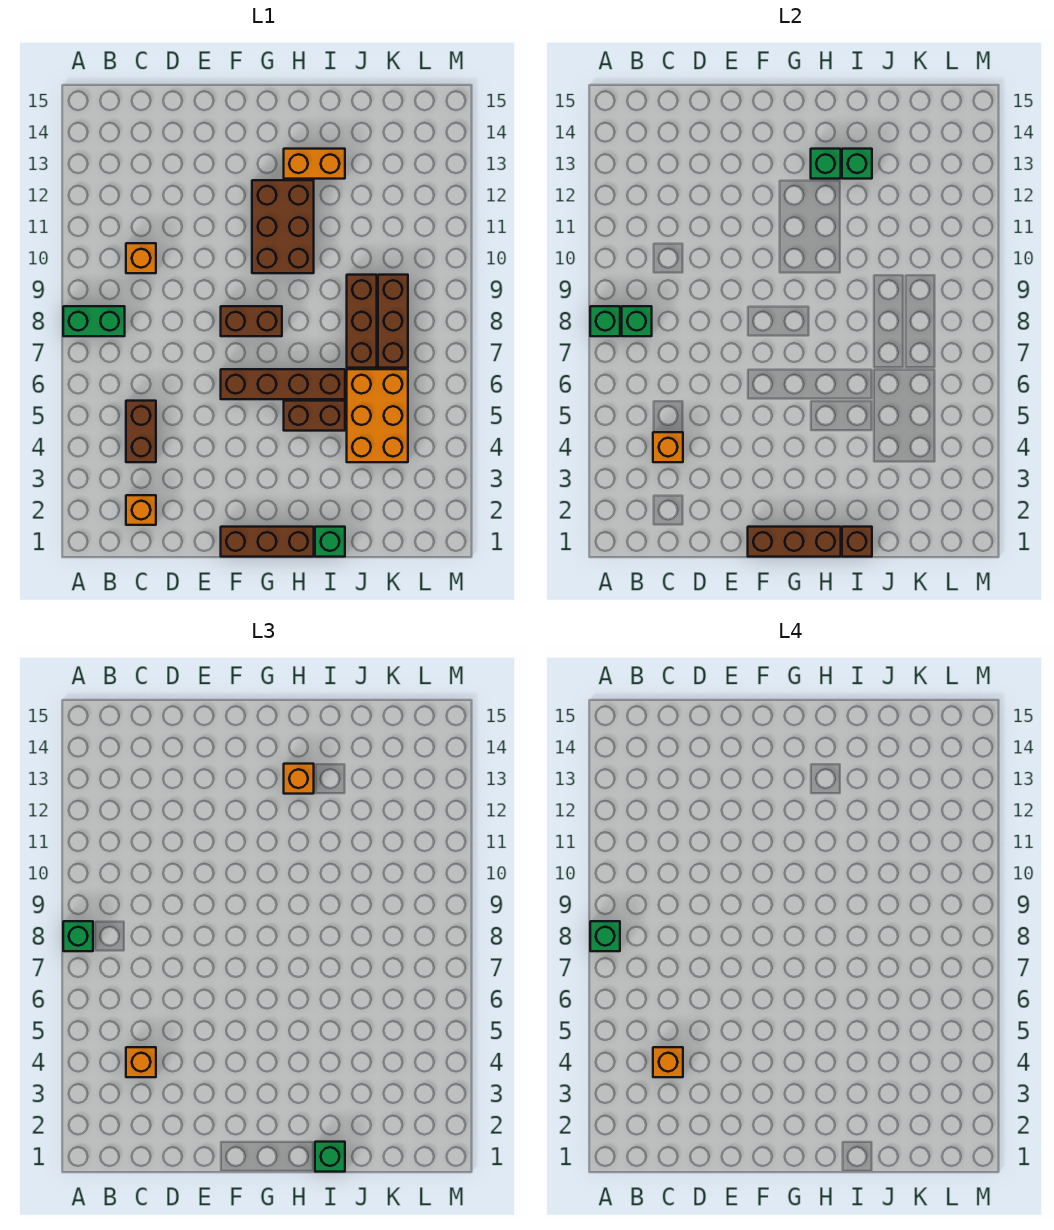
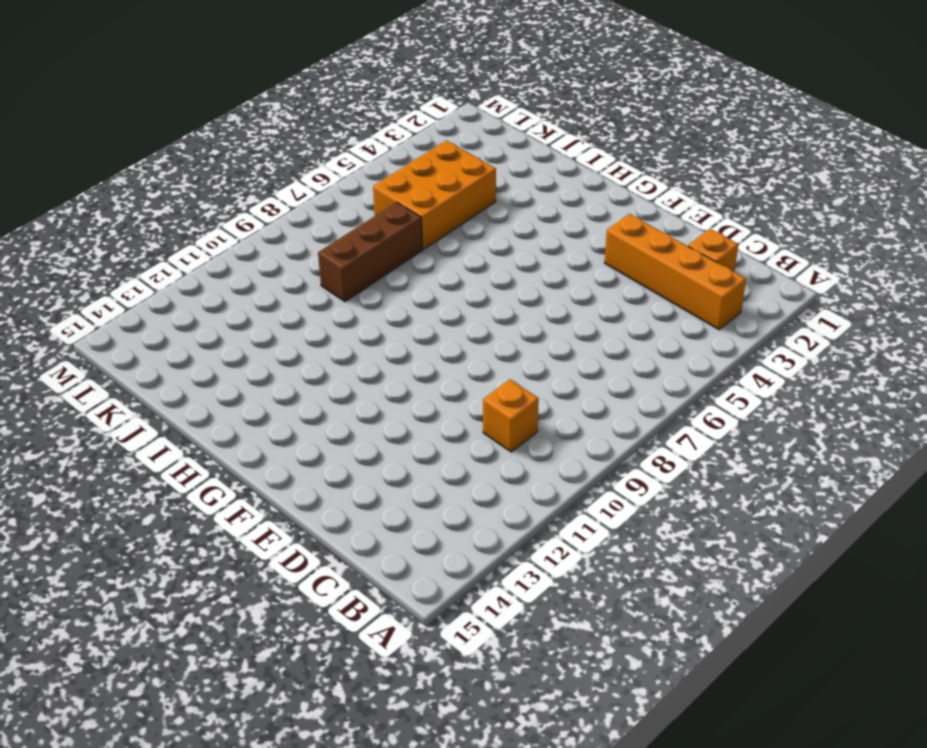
orange brick B3:E3 level 1 -> none
none -> green brick A8:B8 level 1
none -> brown brick C4:C5 level 1
none -> brown brick F1:H1 level 1

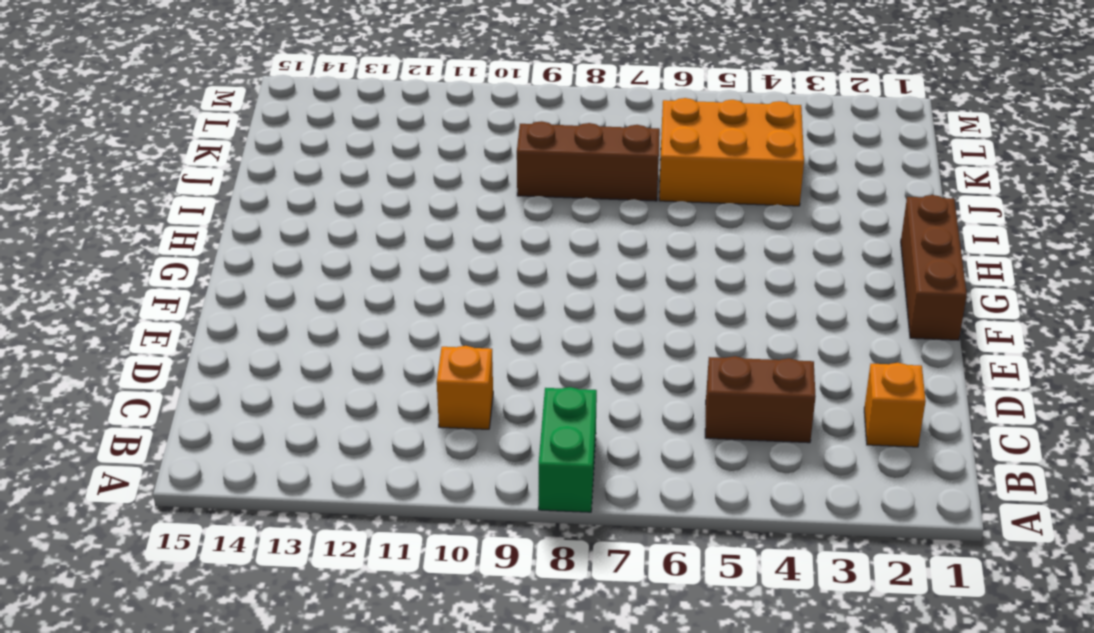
none -> brown brick F6:I6 level 1
none -> brown brick F8:G8 level 1
none -> brown brick G10:H12 level 1

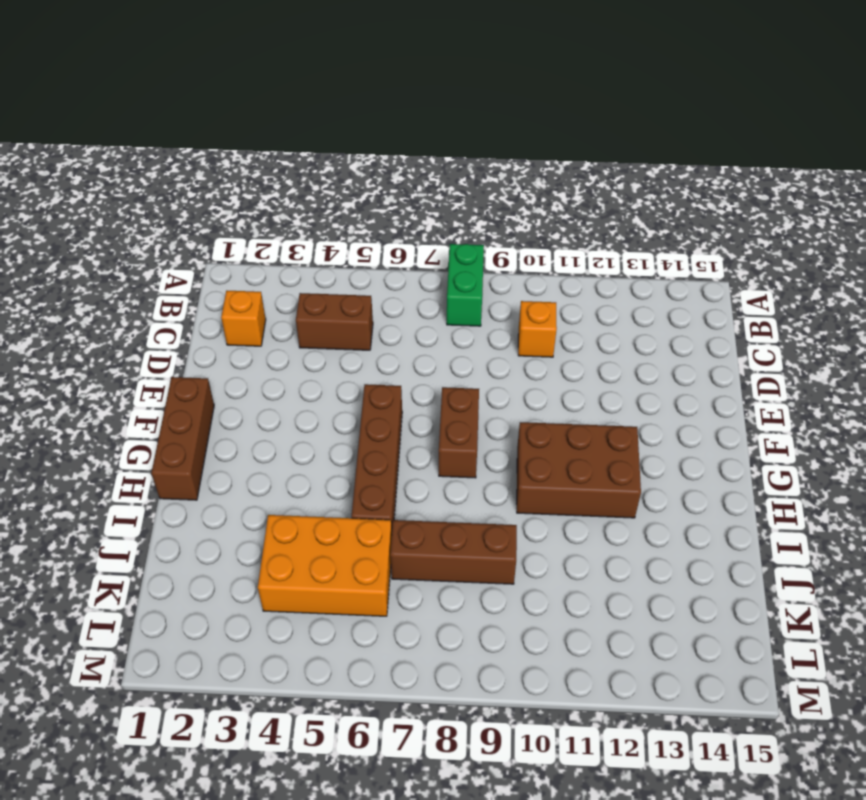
none -> brown brick H5:I5 level 1
none -> orange brick H13:I13 level 1
none -> green brick I1 level 1

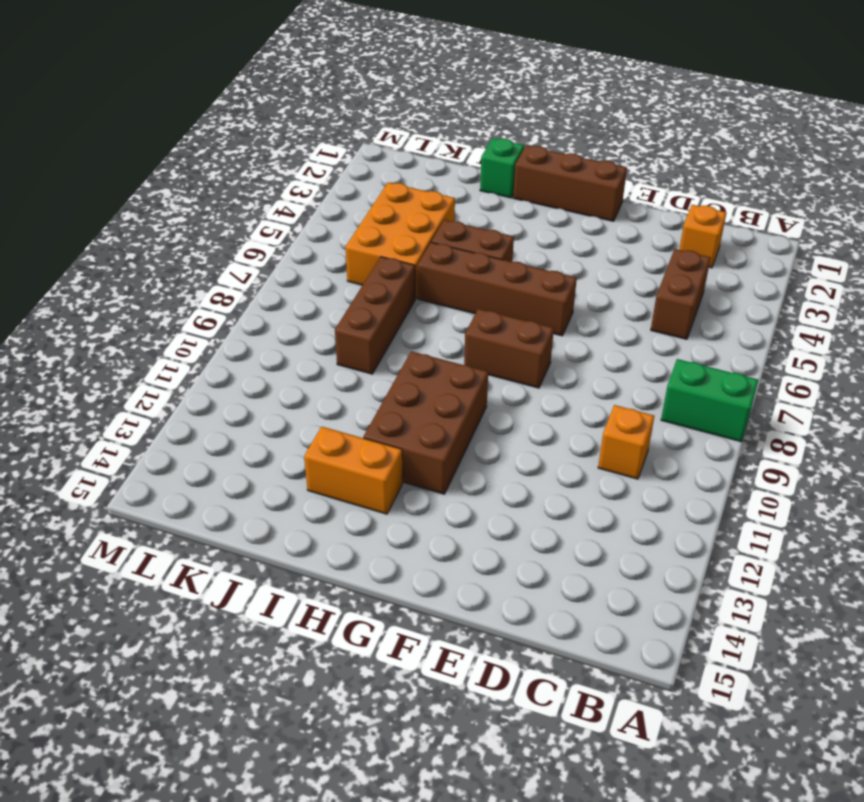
none -> brown brick K7:K9 level 1
none -> green brick A8 level 2
none -> green brick B8 level 2

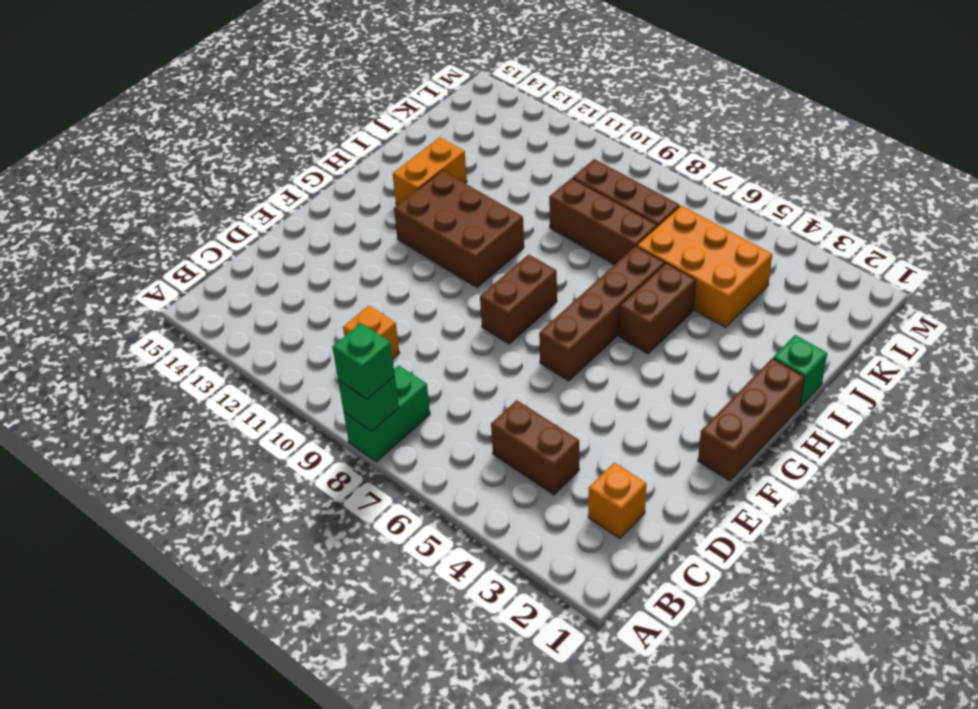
none -> green brick B8 level 2
none -> orange brick C4 level 2
none -> brown brick F1:H1 level 2

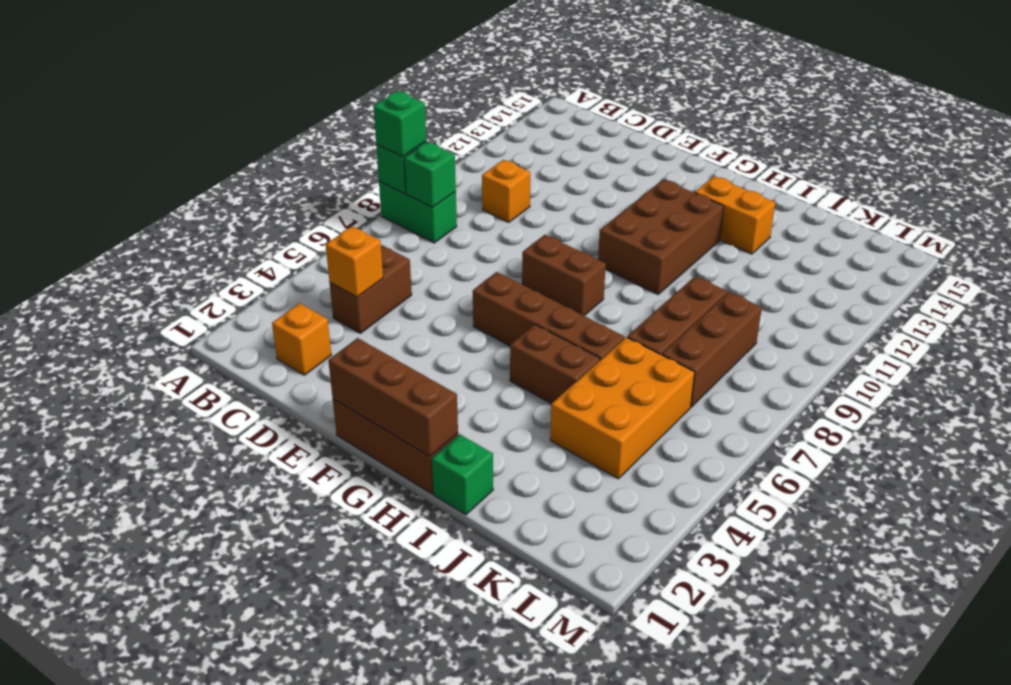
none -> green brick H13 level 2
none -> brown brick I1 level 2
none -> green brick I13 level 2

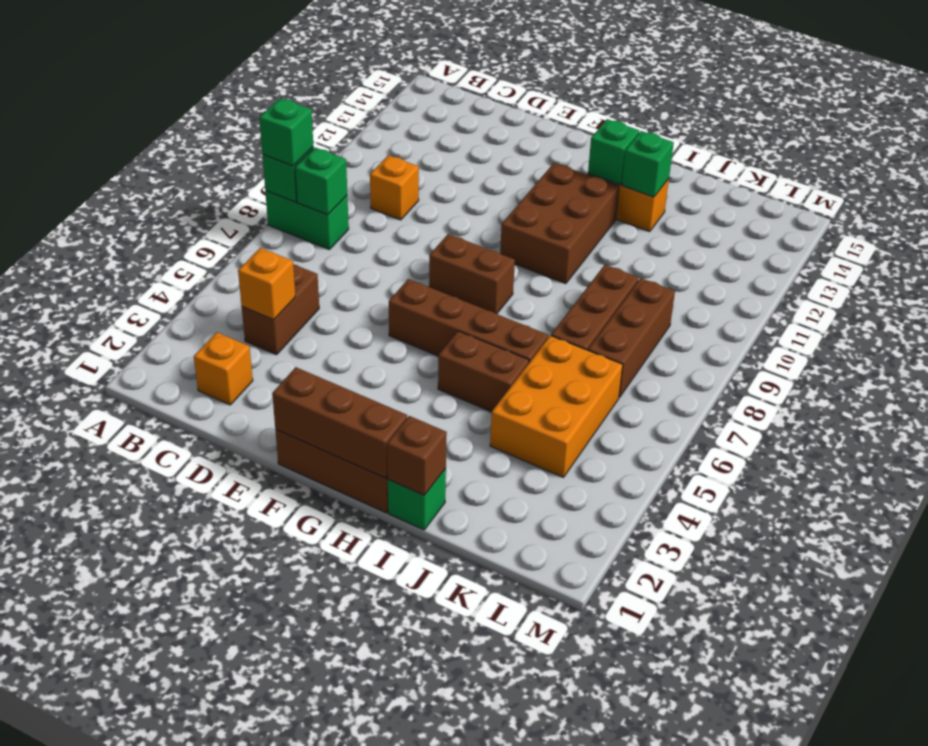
none -> orange brick C4 level 3
none -> orange brick H13 level 3
none -> green brick I1 level 3

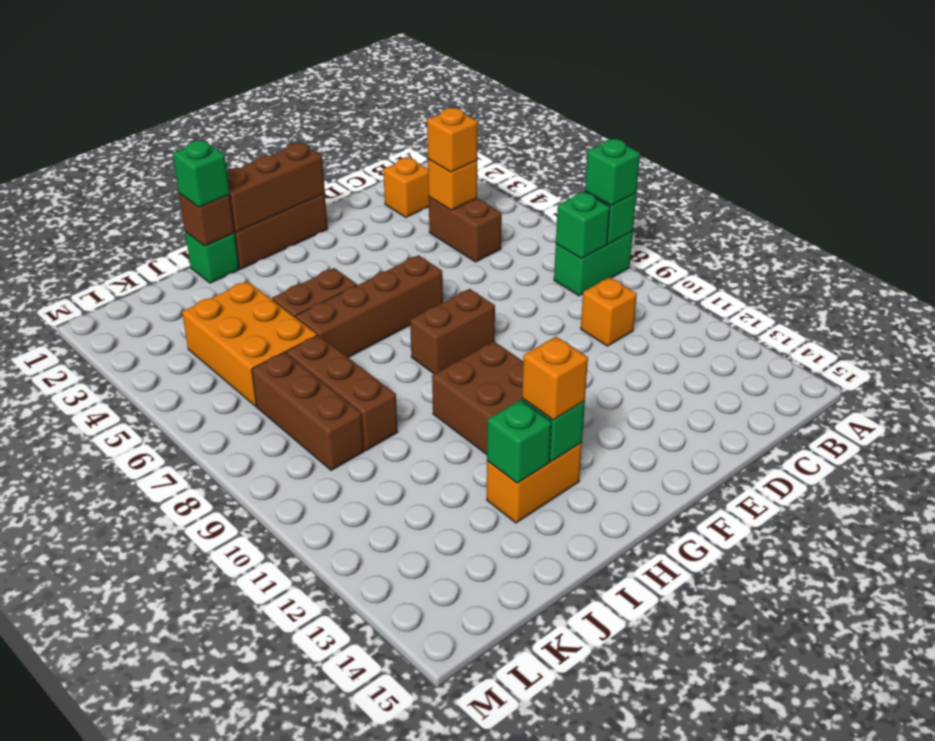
none -> green brick A8 level 4
none -> orange brick C4 level 4

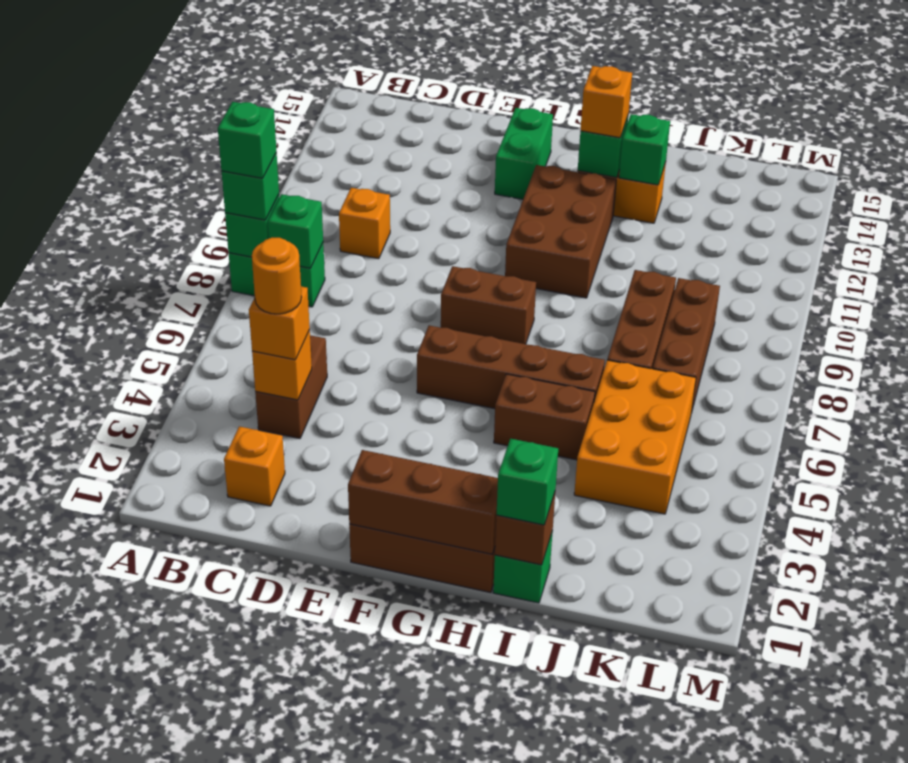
orange round brick C4 level 4 -> orange brick C4 level 4
green brick F13:F14 level 1 -> none

